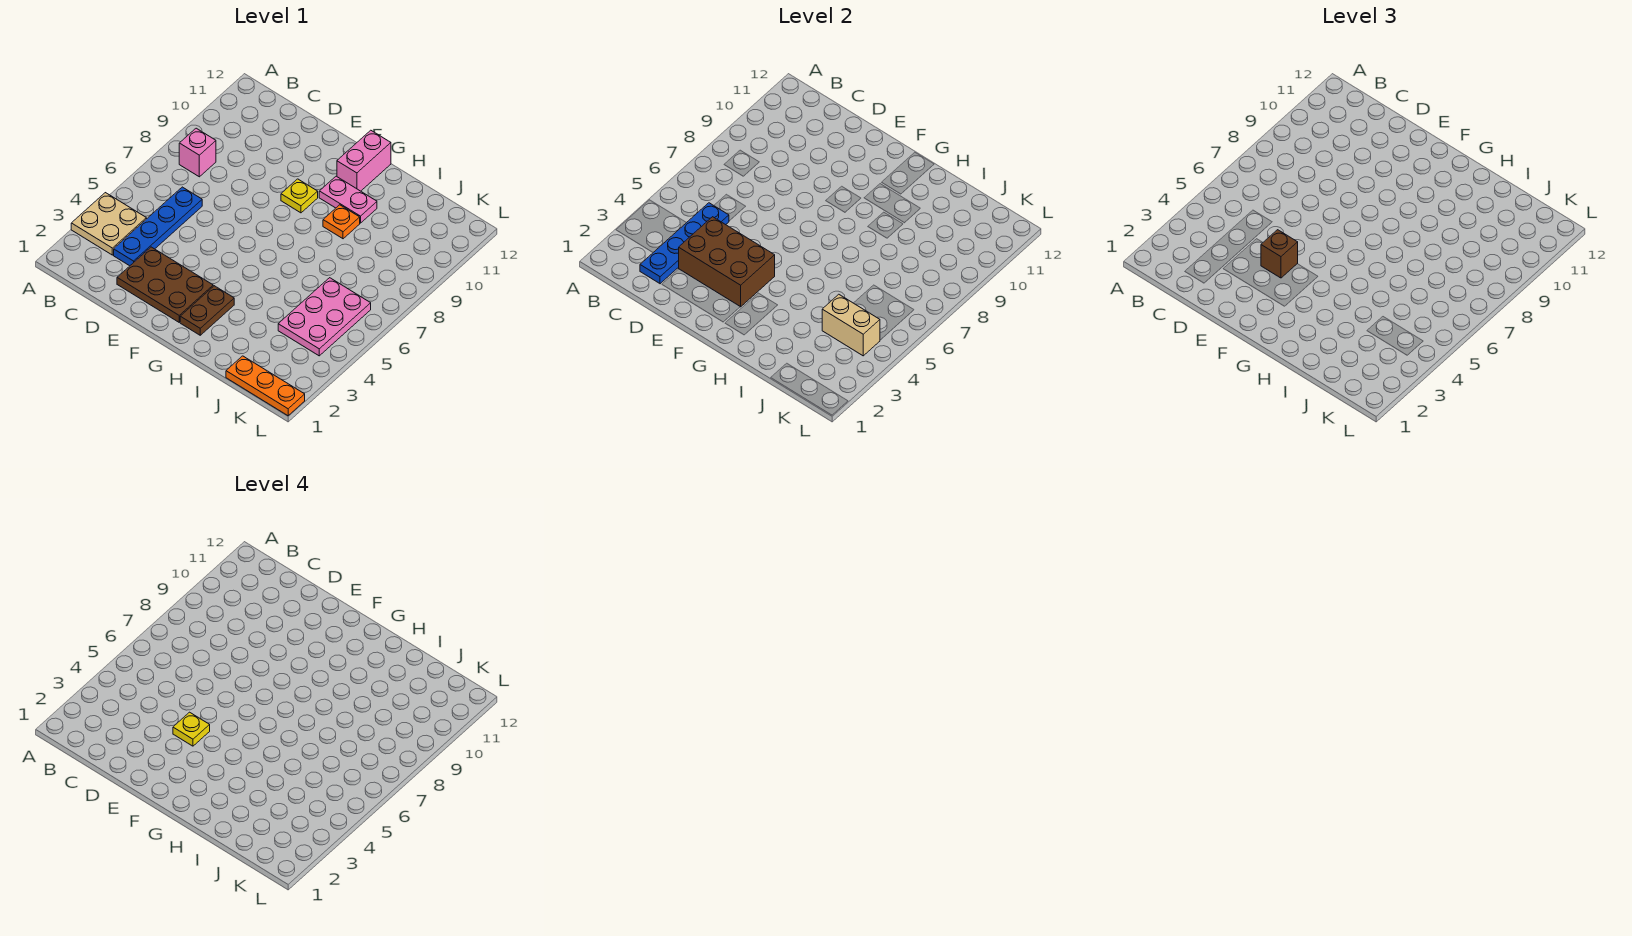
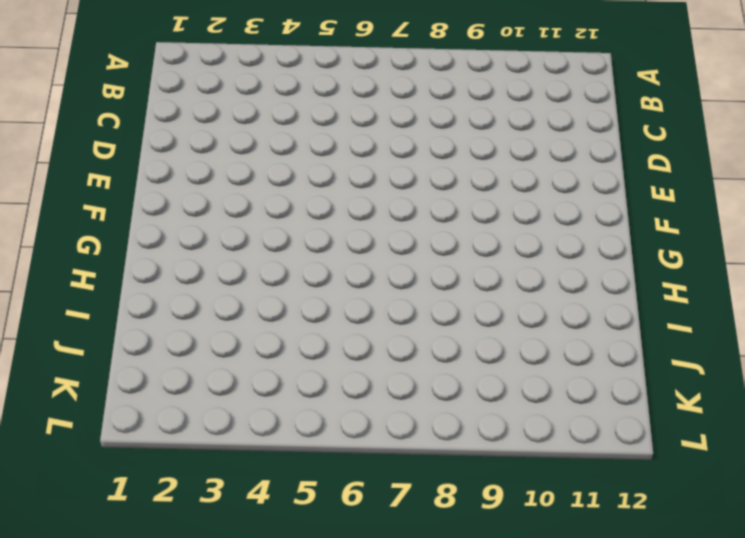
none -> tan plate A3:B4 level 1
none -> pink brick B8 level 1
none -> blue plate C3:C6 level 1

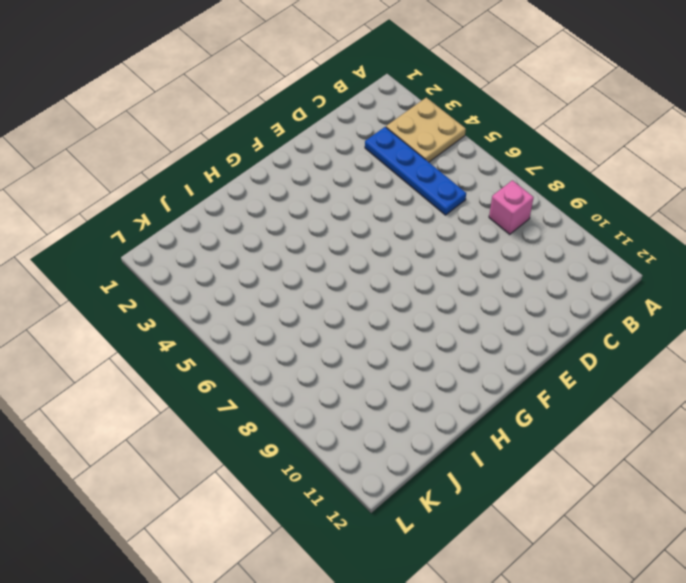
none -> brown plate D2:F3 level 1
none -> yellow plate F9 level 1
none -> brown plate G2:G3 level 1

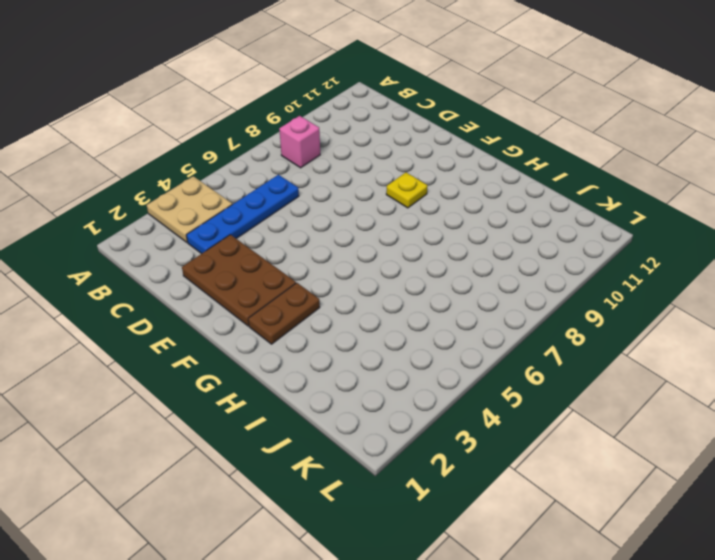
none -> pink plate G10:H10 level 1
none -> pink brick G11:G12 level 1
none -> orange plate H9 level 1

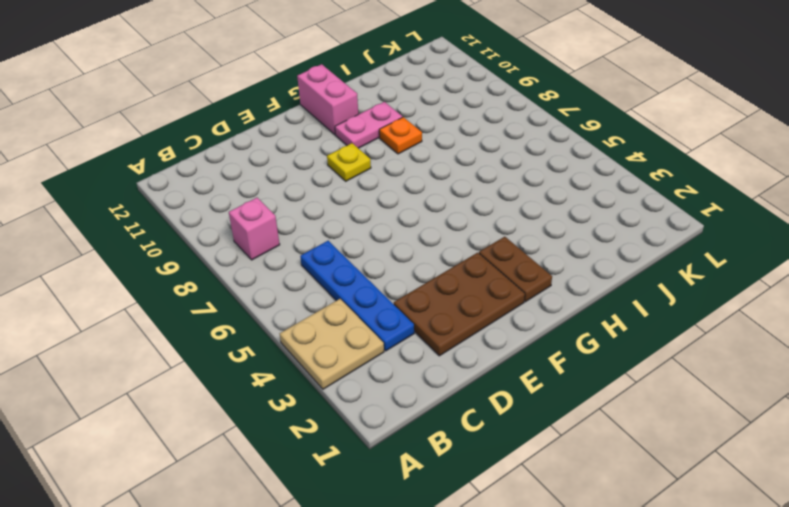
none -> orange plate J1:L1 level 1
none -> pink plate J4:K6 level 1
none -> blue plate C2:C5 level 2

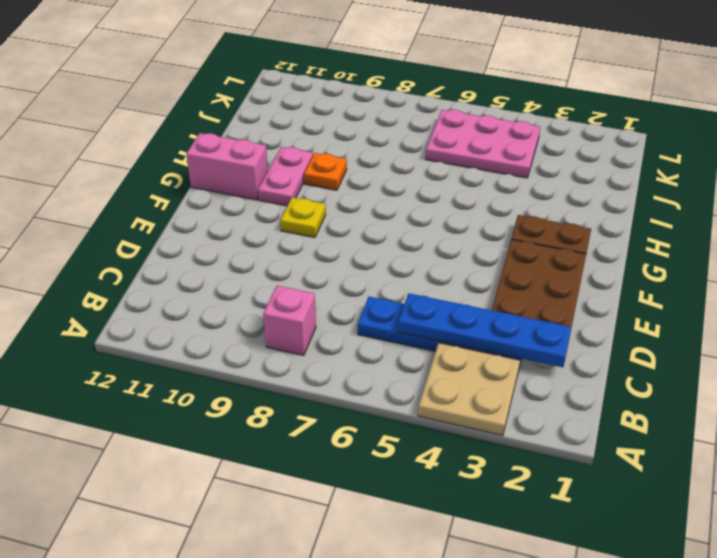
none -> orange plate J1:L1 level 1
none -> brown brick D3:F4 level 2
none -> tan brick J4:K4 level 2

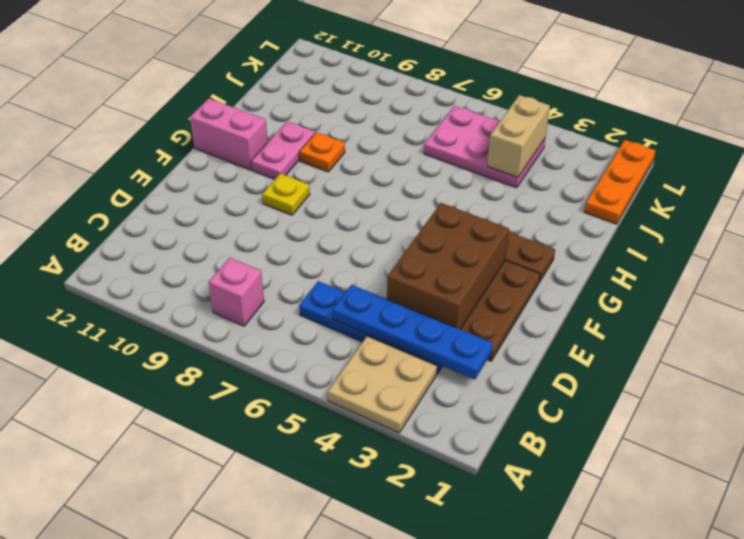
none -> brown brick E4 level 3
none -> yellow plate E4 level 4

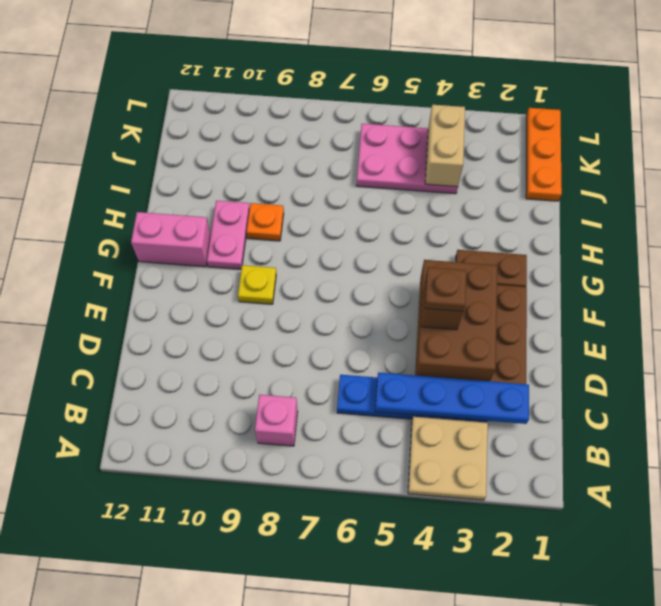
brown plate E4 level 4 -> yellow plate E4 level 4

